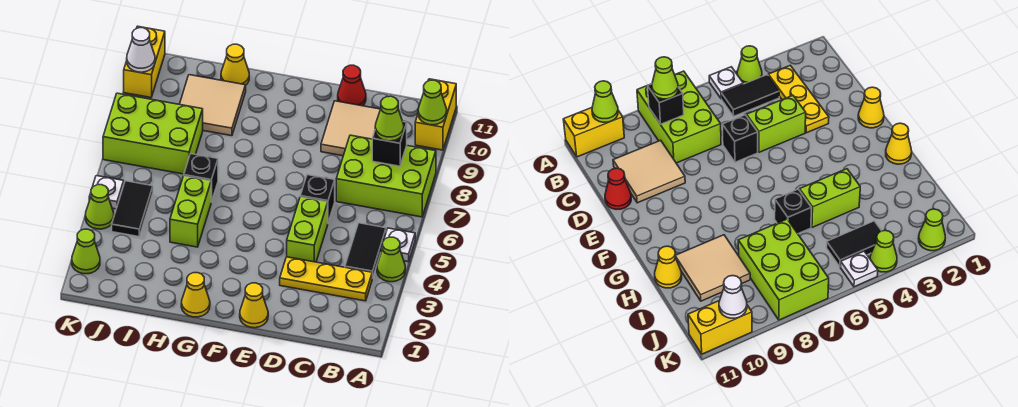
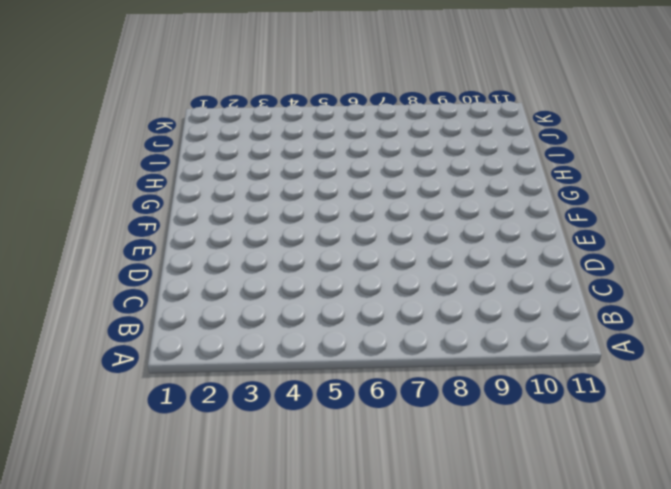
none -> lime cone A4 level 1
none -> white plate A5 level 1
none -> lime brick A7:C8 level 1

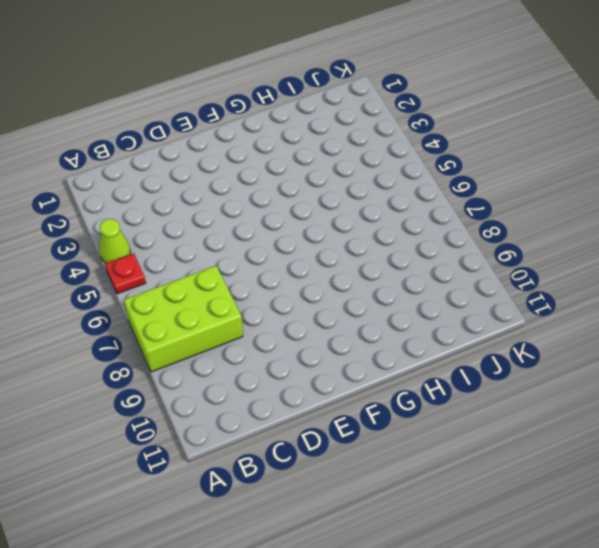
red plate A5 level 1 -> white plate A5 level 1
none -> yellow brick A10:A11 level 1
none -> yellow plate B3:D3 level 1
none -> black tile B4:B5 level 1

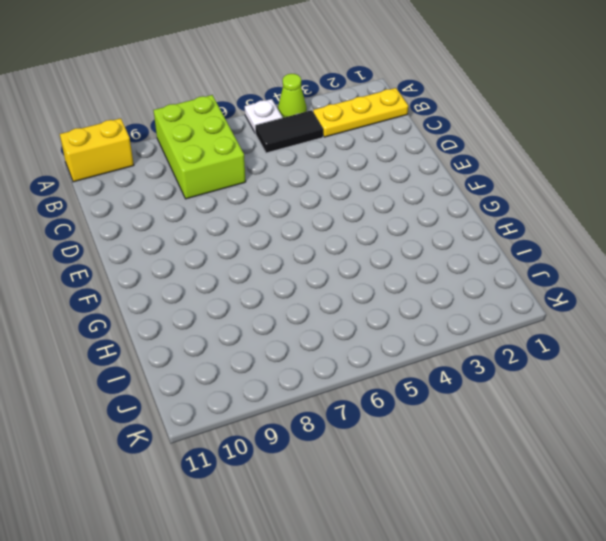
yellow plate B1:B3 level 1 -> yellow plate B3:D3 level 1
none -> tan tile C9:D10 level 1
none -> lime brick D4:D5 level 1
none -> black brick D6 level 1

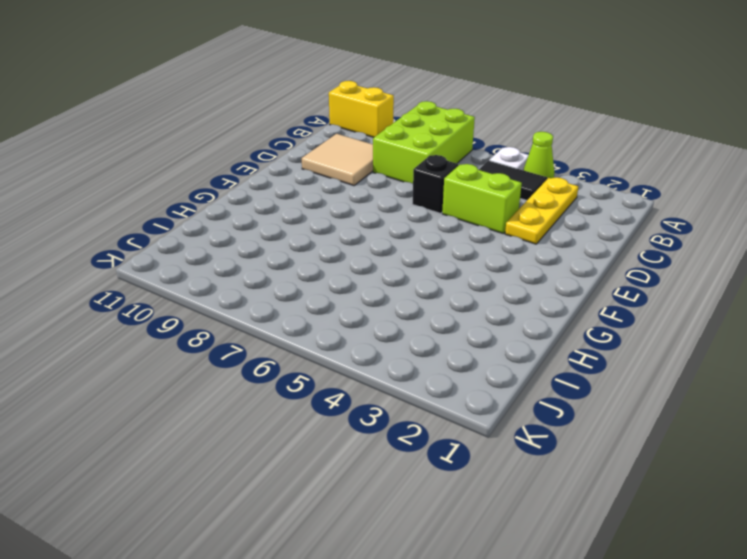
none -> red cone D11 level 1
none -> yellow cone E1 level 1
none -> yellow cone G1 level 1

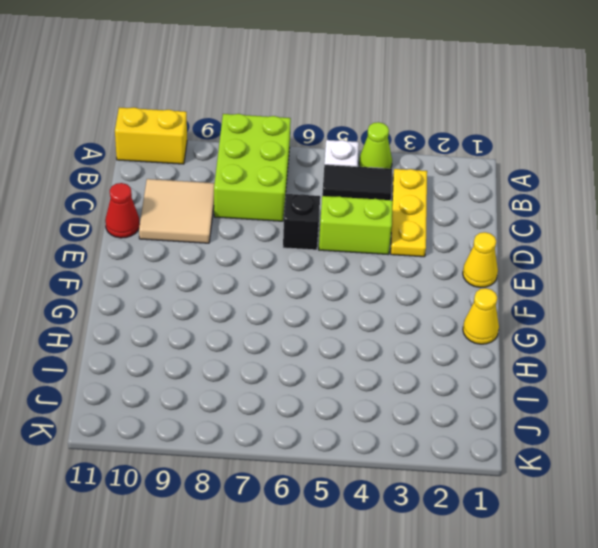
none -> lime brick H4:H5 level 1
none -> black brick H6 level 1
none -> tan tile H9:I10 level 1

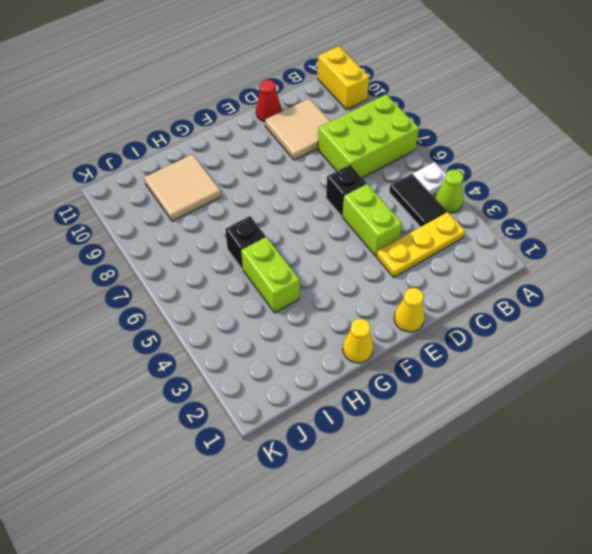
none -> yellow cone H11 level 1
none -> lime brick I7:K8 level 1
none -> black tile J4:J5 level 1

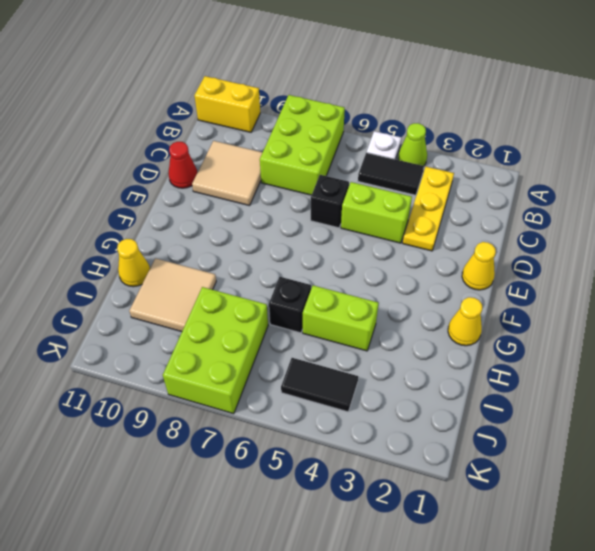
none -> lime cone K2 level 1
none -> lime cone K4 level 1
none -> white plate K5 level 1

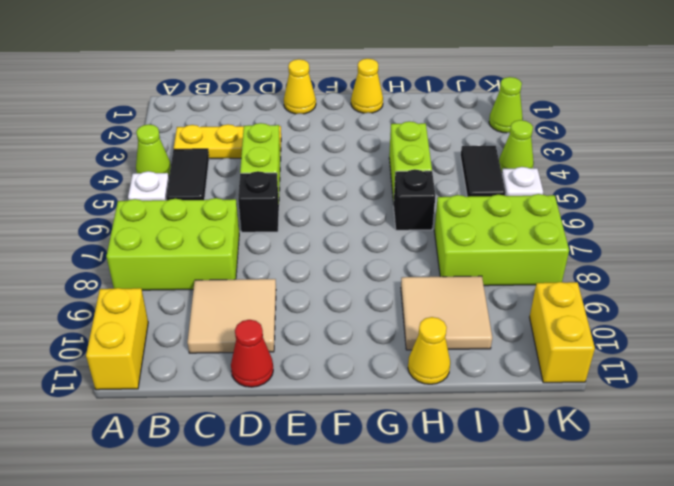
none -> lime cone A10 level 2
none -> black brick B8 level 2
none -> white cone K10 level 2

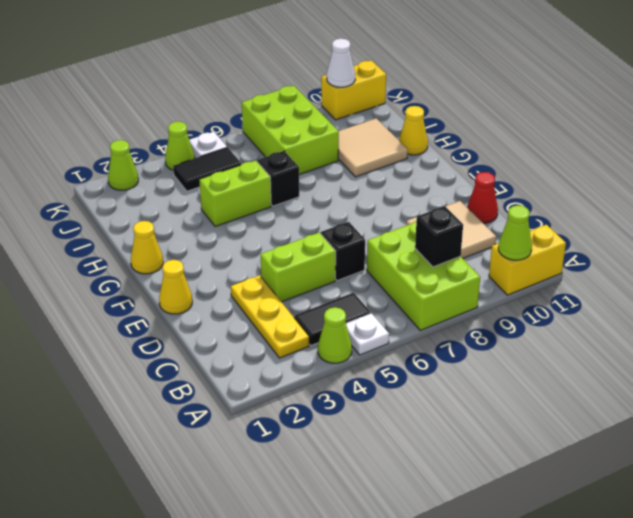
none -> lime cone B8 level 3

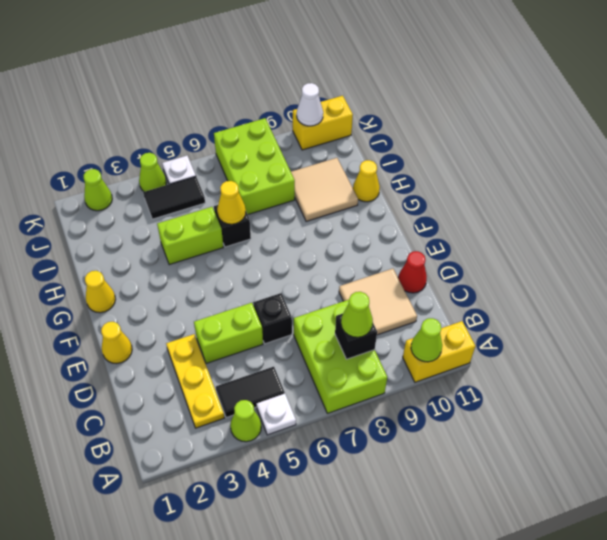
yellow cone H6 level 2 -> none

